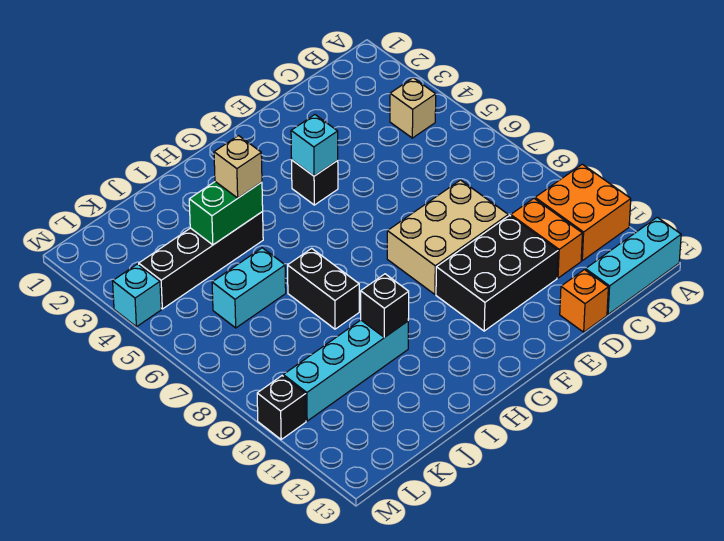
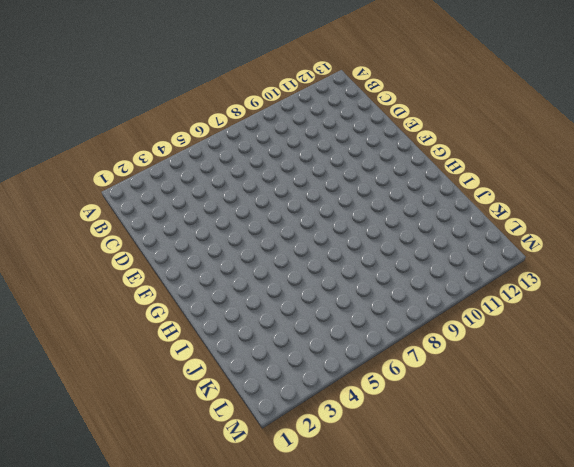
none -> orange brick A10:B11 level 1
none -> cyan brick A13:C13 level 1
none -> tan brick B4 level 1

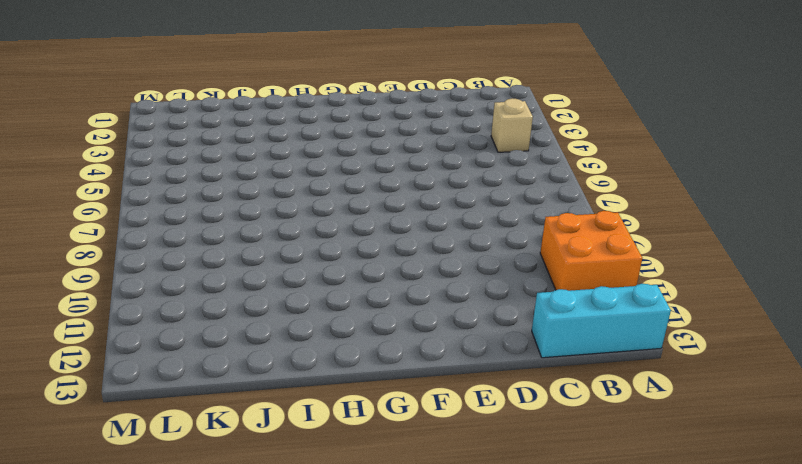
none -> orange brick C10:C11 level 1
none -> tan brick D8:F9 level 1
none -> black brick D10:F11 level 1

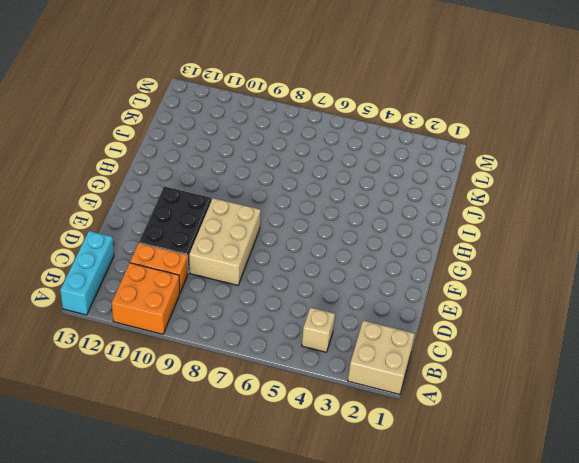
tan brick A1:B2 level 1 -> none
none -> orange brick D13 level 1
none -> black brick F4 level 1
none -> black brick I4:L4 level 1

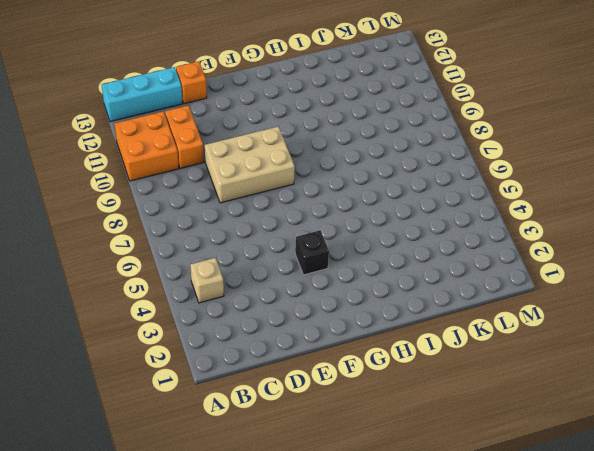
none -> black brick D10:F11 level 1
none -> black brick I4:L4 level 1
none -> black brick I7:I8 level 1

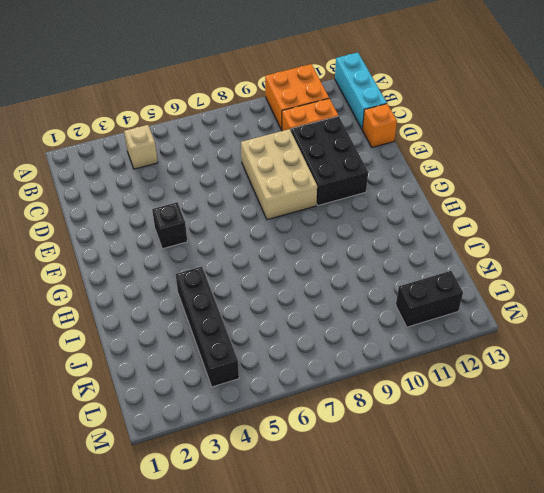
black brick L11:L12 level 1 -> black brick I7:I8 level 1
none -> cyan brick I10:L10 level 1
none -> cyan brick J6:K6 level 1
none -> cyan brick M4 level 1

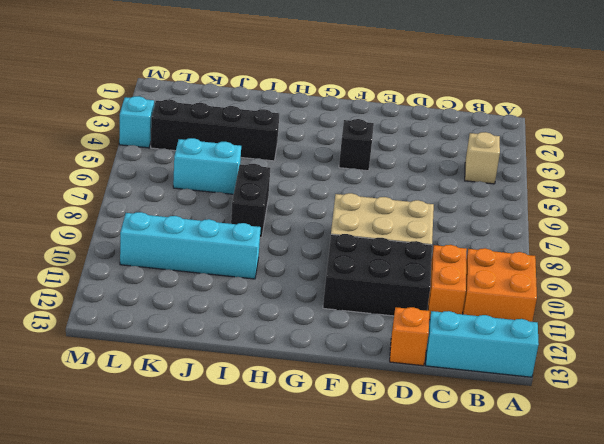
none -> black brick M10 level 1
none -> cyan brick F4 level 2
none -> green brick I4:J4 level 2

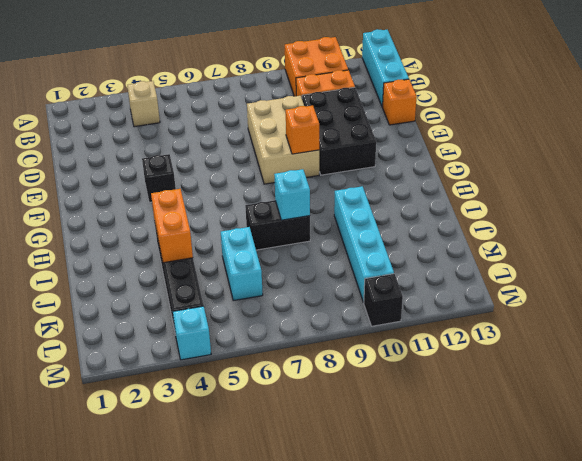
orange brick F9 level 2 -> none
orange brick I4:J4 level 2 -> green brick I4:J4 level 2
cyan brick I8 level 2 -> cyan brick F4 level 2
none -> black brick I10 level 2
none -> tan brick I4 level 3

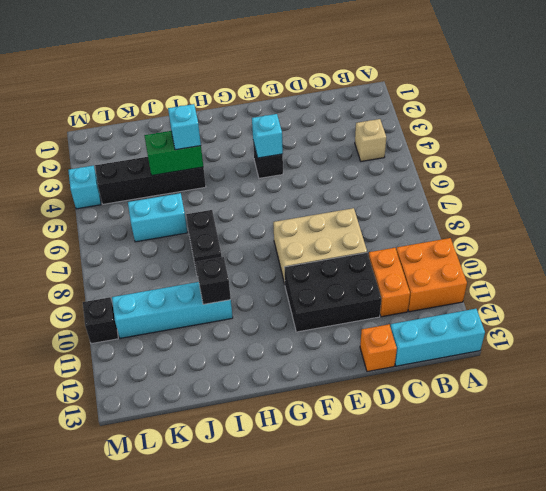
cyan brick I4 level 3 -> tan brick I4 level 3

